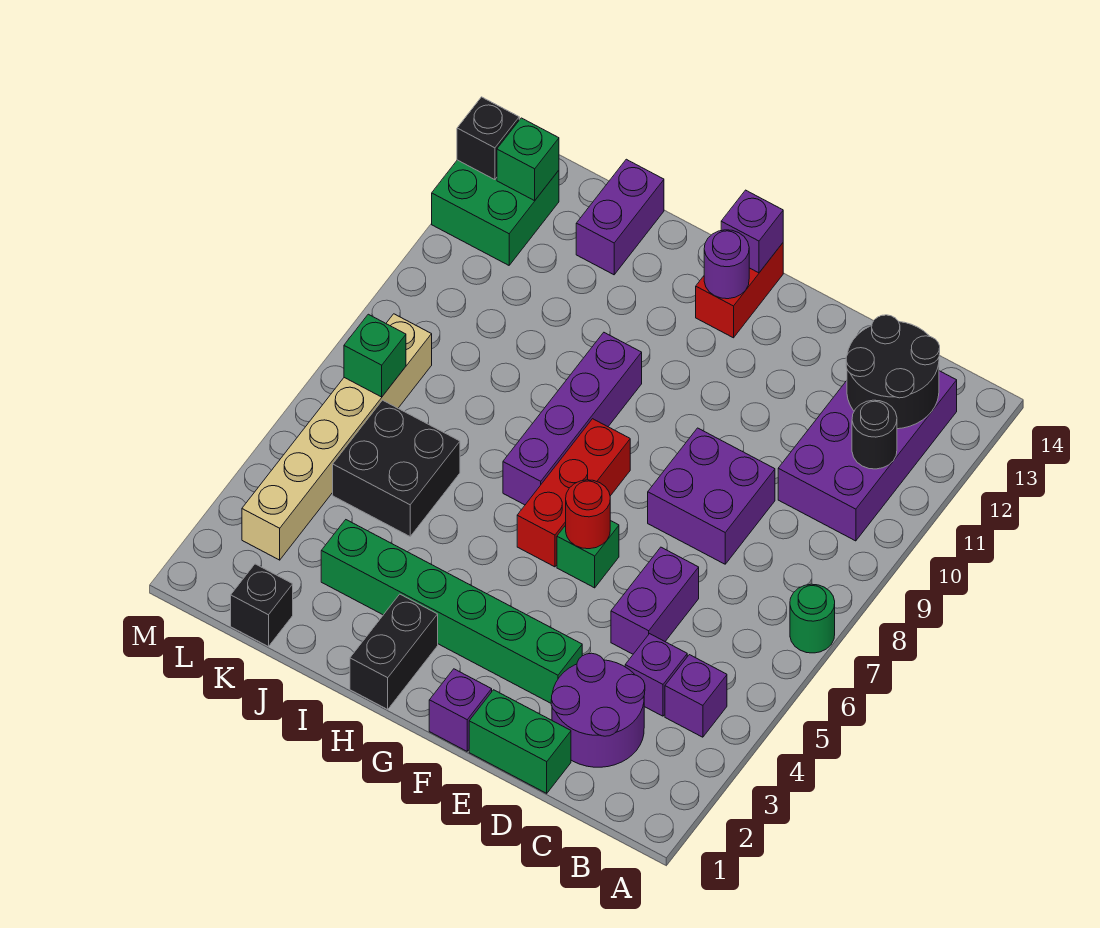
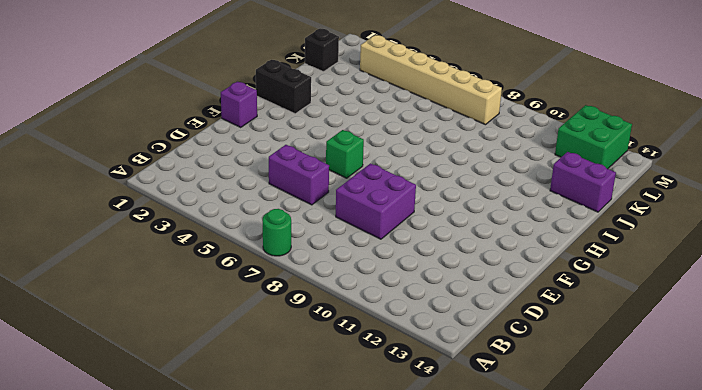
none -> purple brick B4 level 1
none -> purple brick B10:C13 level 1
none -> purple round brick C2:D3 level 1

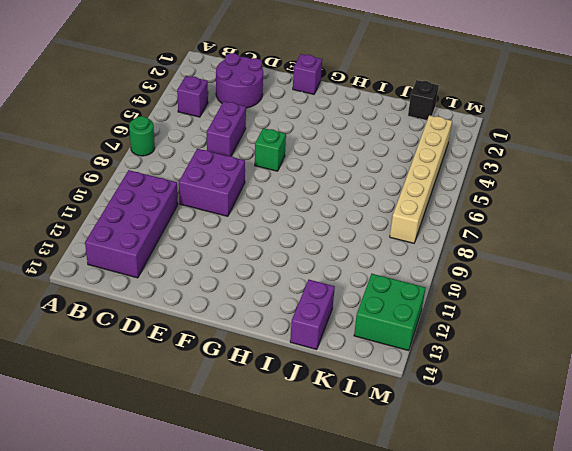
none -> purple brick C4 level 1
none -> green brick D1:E1 level 1
none -> green brick E3:J3 level 1

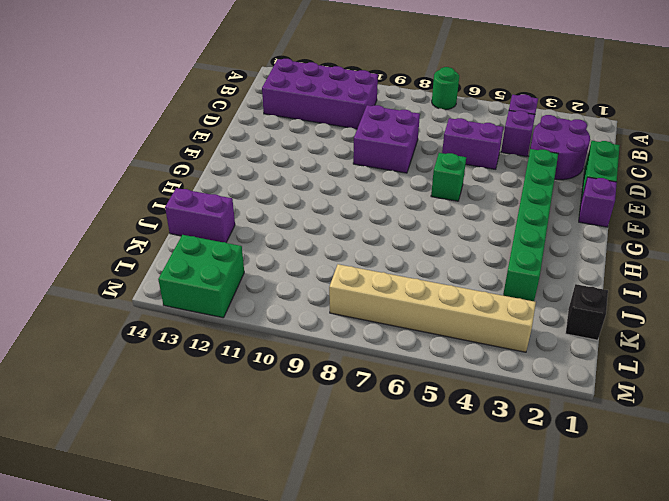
none -> red brick G6:G8 level 1
none -> red brick G13:G14 level 1
none -> black brick H1:H2 level 1

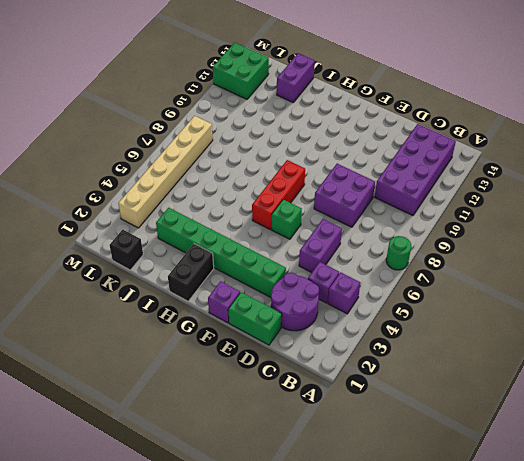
none -> red brick G13:G14 level 1
none -> purple brick H7:H10 level 1
none -> black brick J5:K6 level 1

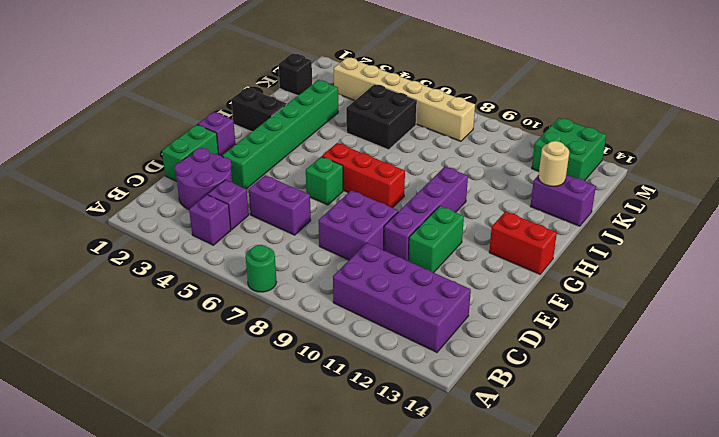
purple brick E10:H10 level 1 -> purple brick H7:H10 level 1
green brick E11:F11 level 1 -> none
tan round brick J13 level 2 -> none
none -> black round brick B11 level 2
none -> black round brick B12:C13 level 2
none -> red round brick F6 level 2

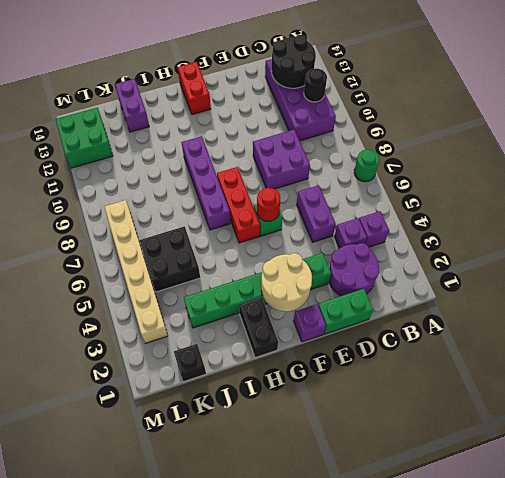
tan round brick F2:G3 level 2 -> none
none -> purple round brick G13 level 2
none -> purple brick G14 level 2
none -> green brick L7 level 2

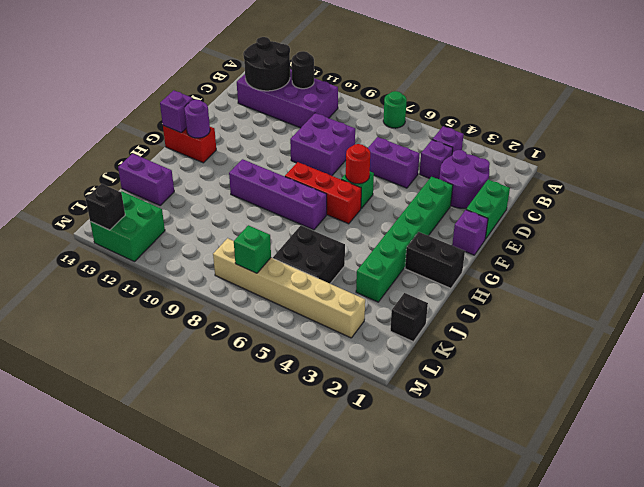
none -> green brick L13 level 2

